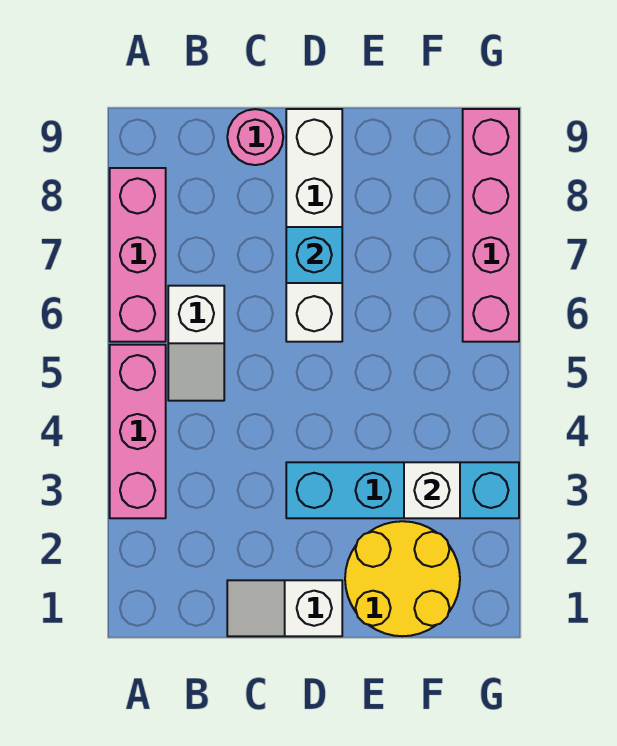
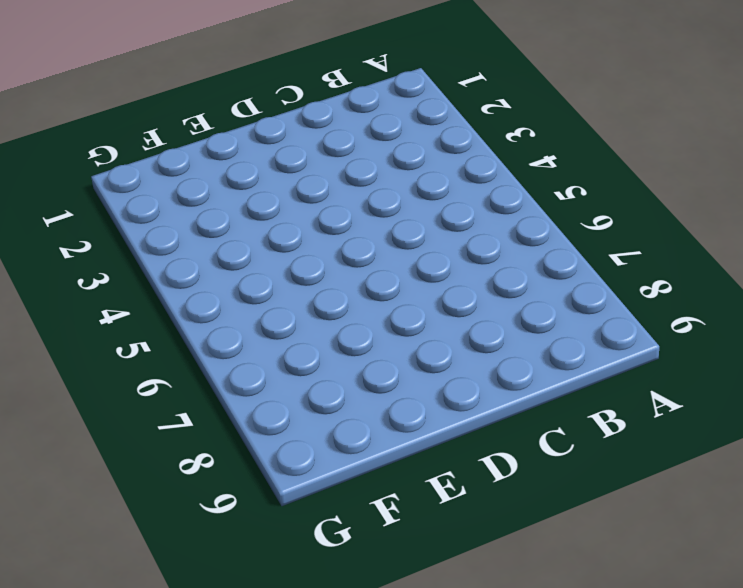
none -> pink brick A3:A5 level 1
none -> pink brick A6:A8 level 1

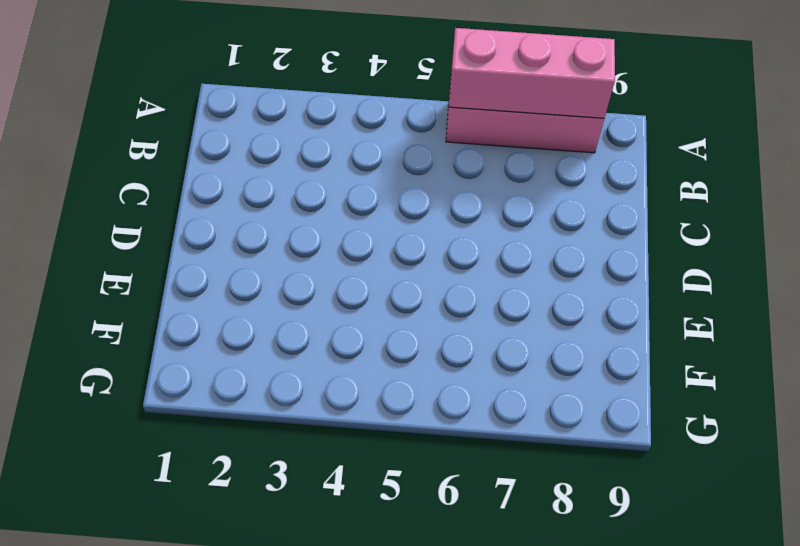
pink brick A6:A8 level 2 -> pink brick A3:A5 level 1
none -> white slope B5:B6 level 1 top 6
none -> white slope C1:D1 level 1 top D

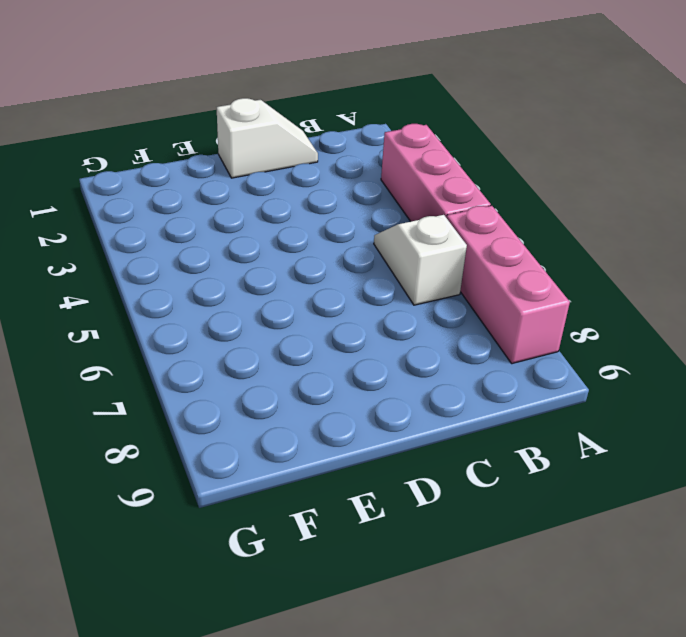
none -> pink round brick C9 level 1
none -> cyan brick D3:G3 level 1

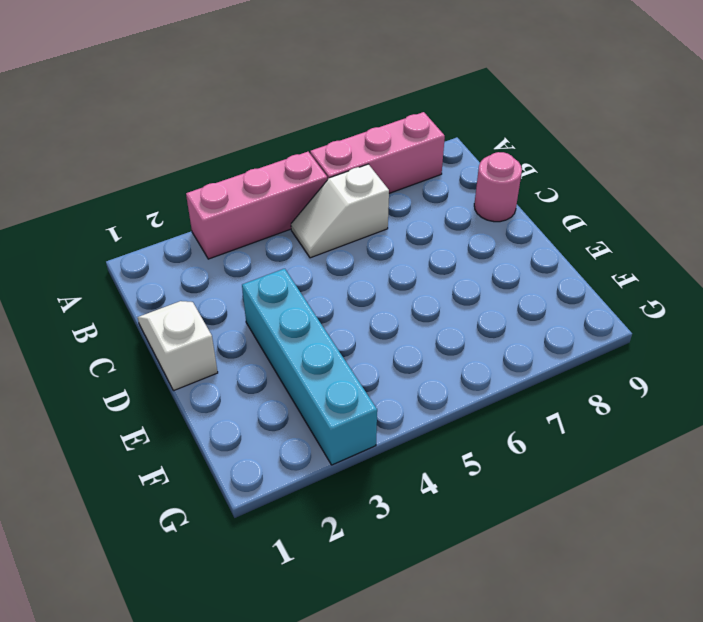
none -> white brick D6:D9 level 1
none -> yellow round brick E1:F2 level 1

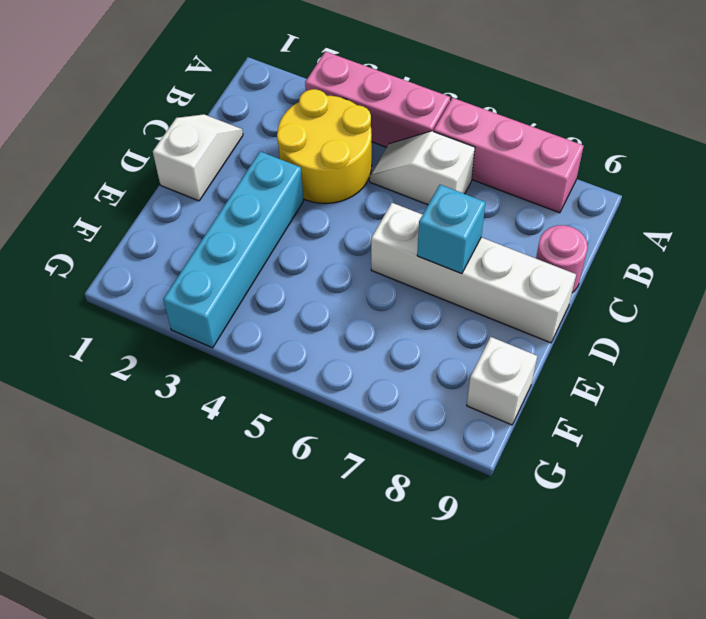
yellow round brick B3:C4 level 1 -> yellow round brick E1:F2 level 1
white brick F9 level 1 -> white brick F3 level 2
none -> pink brick G6:G9 level 1

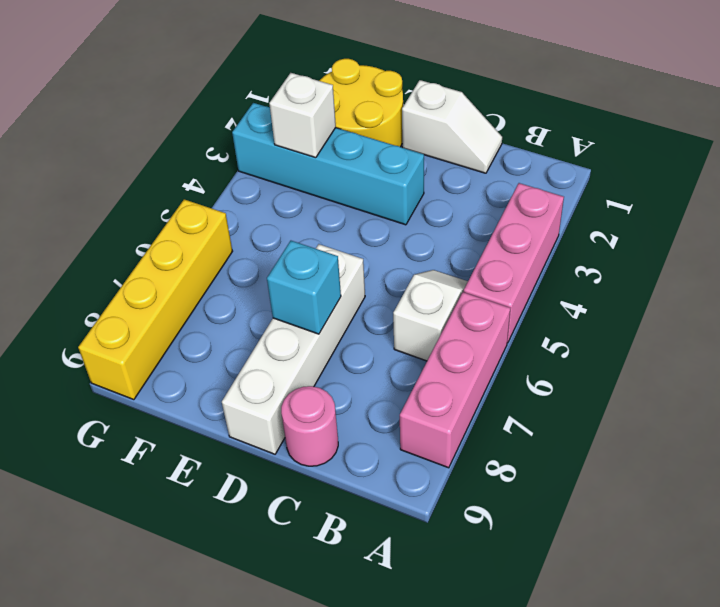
yellow brick G6:G9 level 1 -> pink brick G6:G9 level 1

